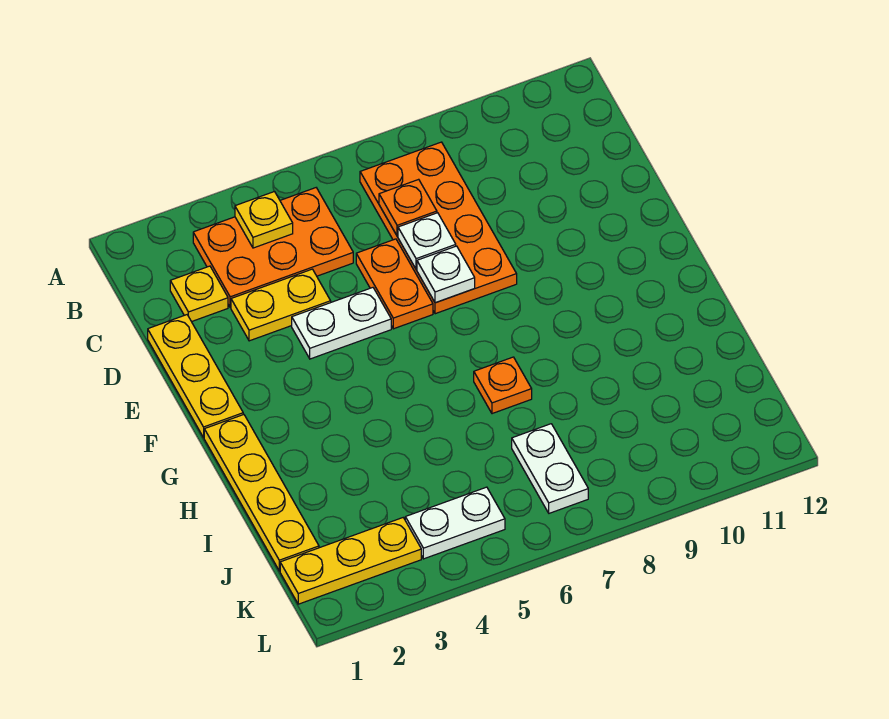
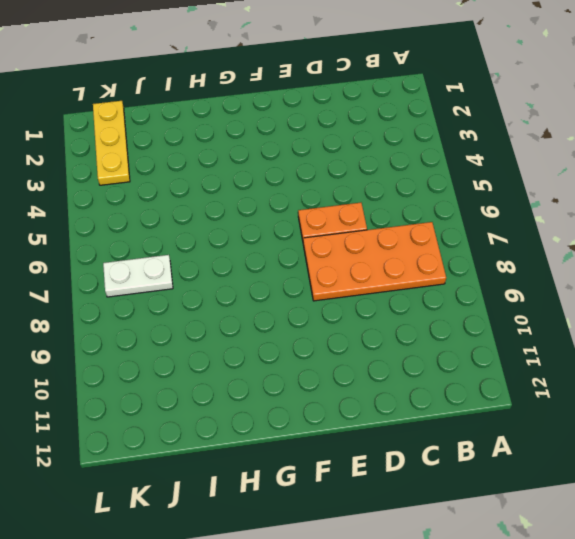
none -> orange plate B3:C5 level 1
none -> yellow plate C2 level 1
none -> yellow plate D1:F1 level 1

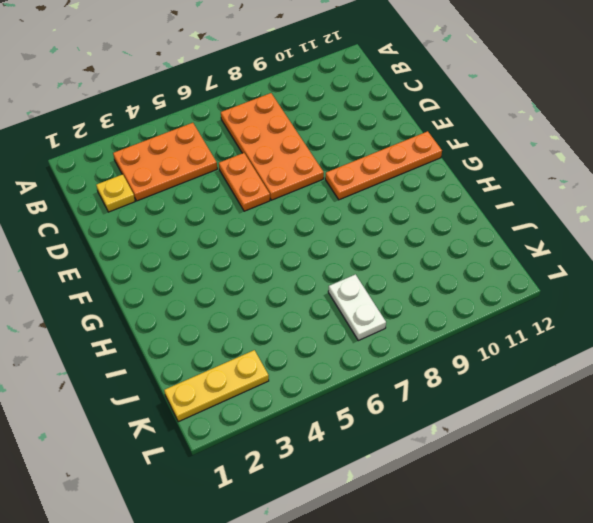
orange plate F9:F12 level 1 -> none
none -> yellow plate D1:F1 level 1
none -> yellow plate D3:D4 level 1
none -> white plate E4:E5 level 1

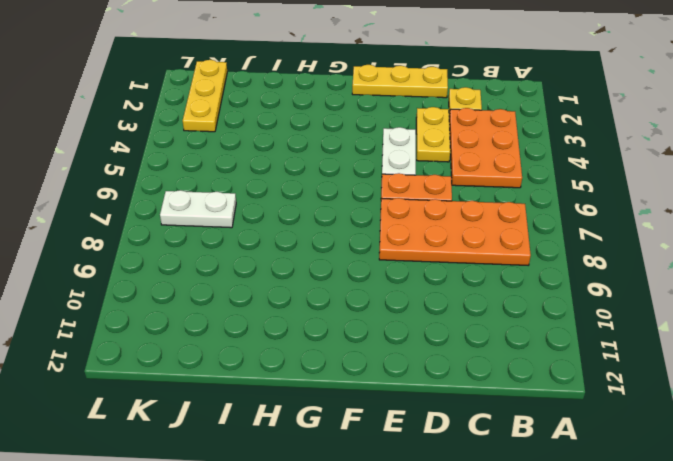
none -> yellow plate G1:J1 level 1
none -> orange plate H7 level 1
none -> white plate K4:K5 level 1

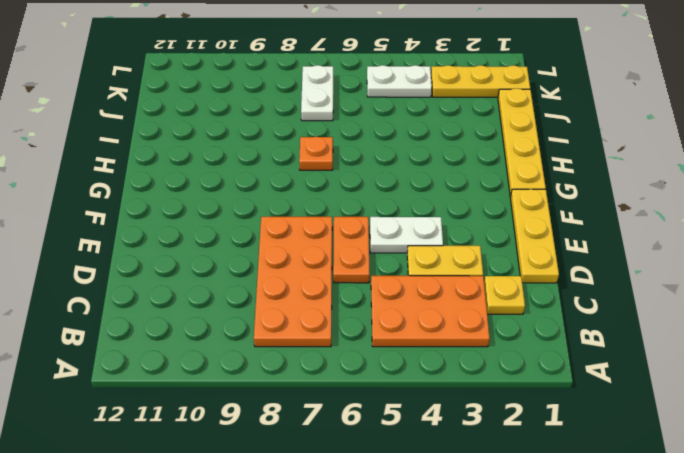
none -> yellow plate B4 level 2
none -> orange plate C7 level 2
none -> white plate D7 level 2

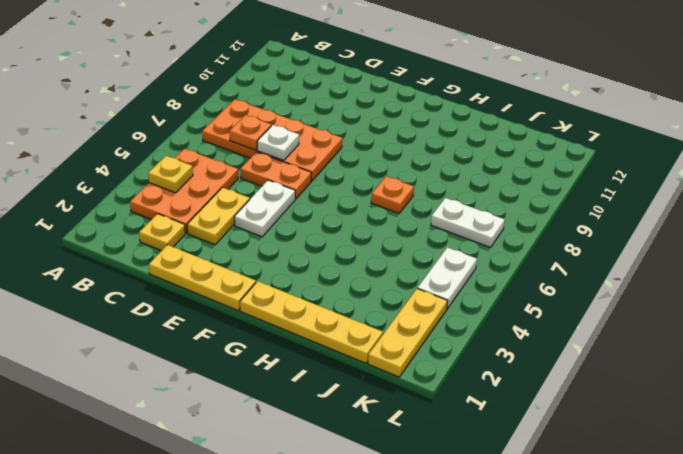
none -> white plate E7 level 2

